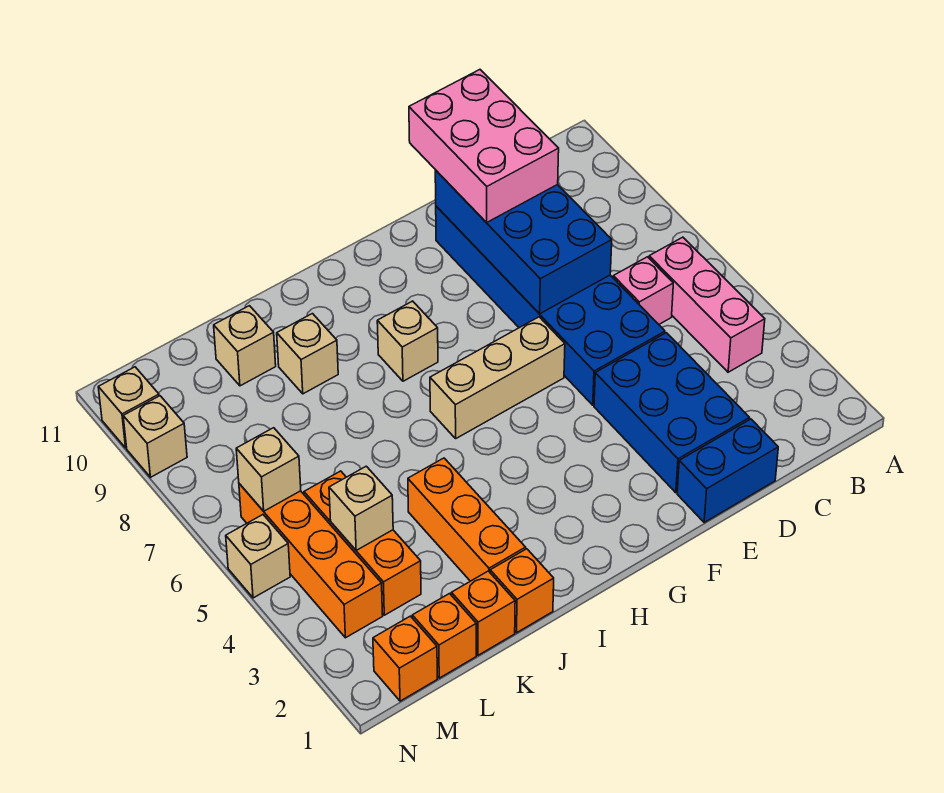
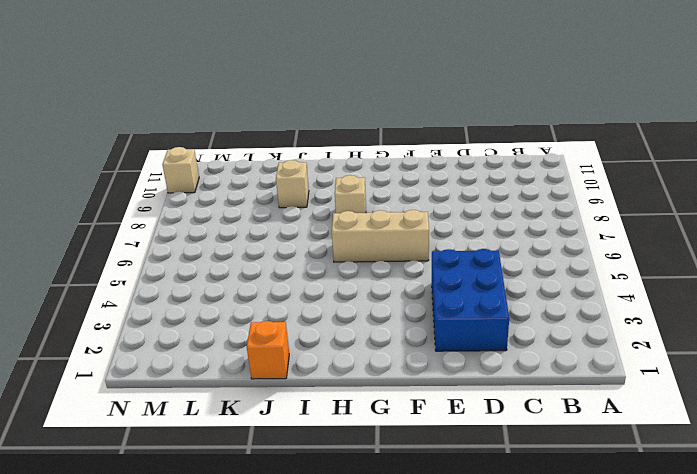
none -> pink brick B4:B6 level 1
none -> pink brick C6 level 1
none -> blue brick D1:E1 level 1

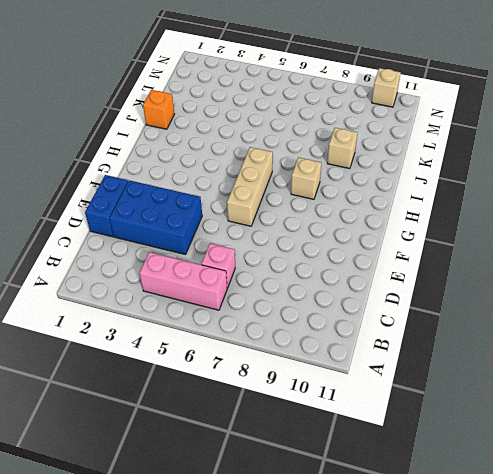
none -> blue brick D5:E10 level 1
none -> orange brick J2:J4 level 1
none -> orange brick K1 level 1

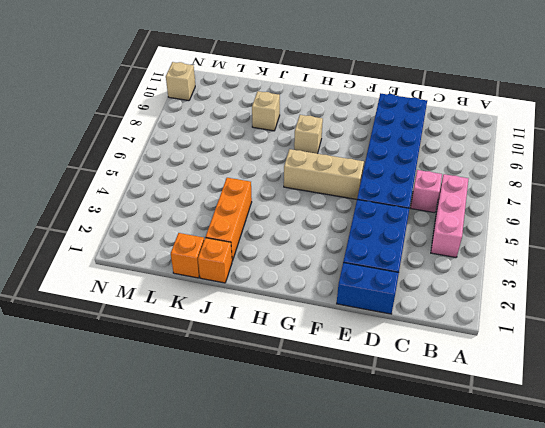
none -> tan brick K10 level 1
none -> orange brick L1 level 1
none -> orange brick L3:L5 level 1

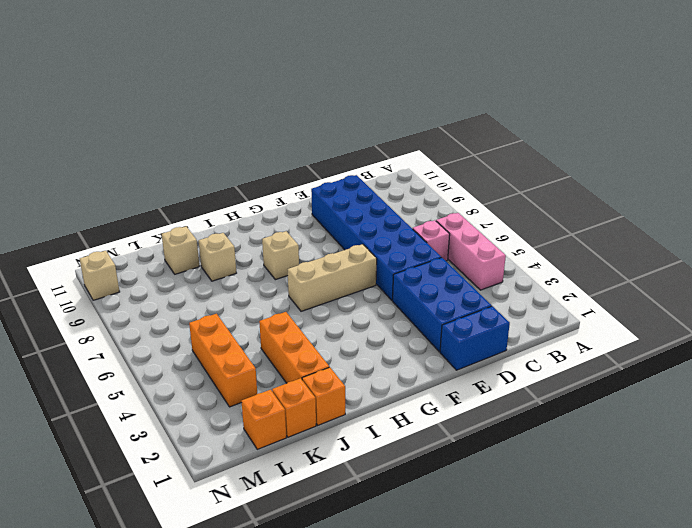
none -> orange brick M1 level 1
none -> orange brick M3:M6 level 1
none -> tan brick N5 level 1

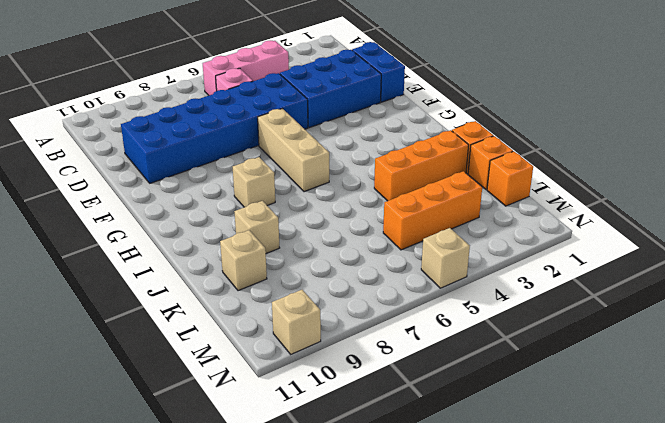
none -> orange brick M1 level 1
none -> orange brick M3:M6 level 1
none -> tan brick N9 level 1

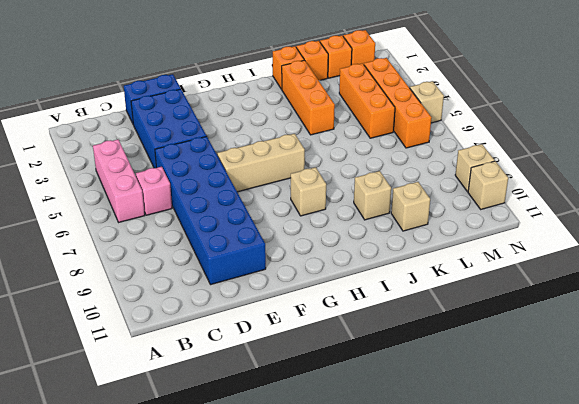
none -> blue brick D7:E10 level 2
none -> tan brick L4 level 2
none -> tan brick M6 level 2

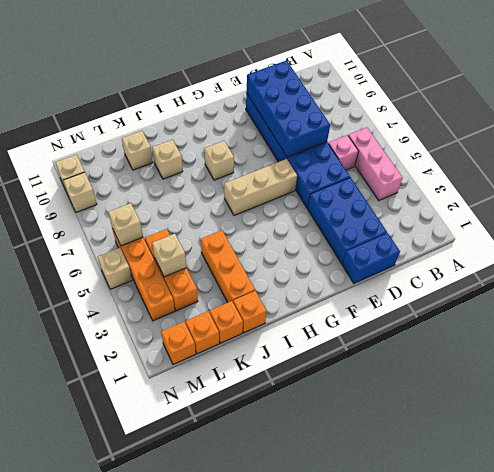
none -> pink brick D9:E11 level 3

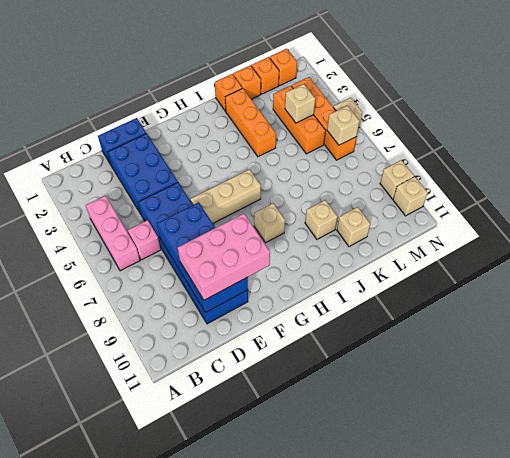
pink brick D9:F10 level 3 -> pink brick D9:E11 level 3

